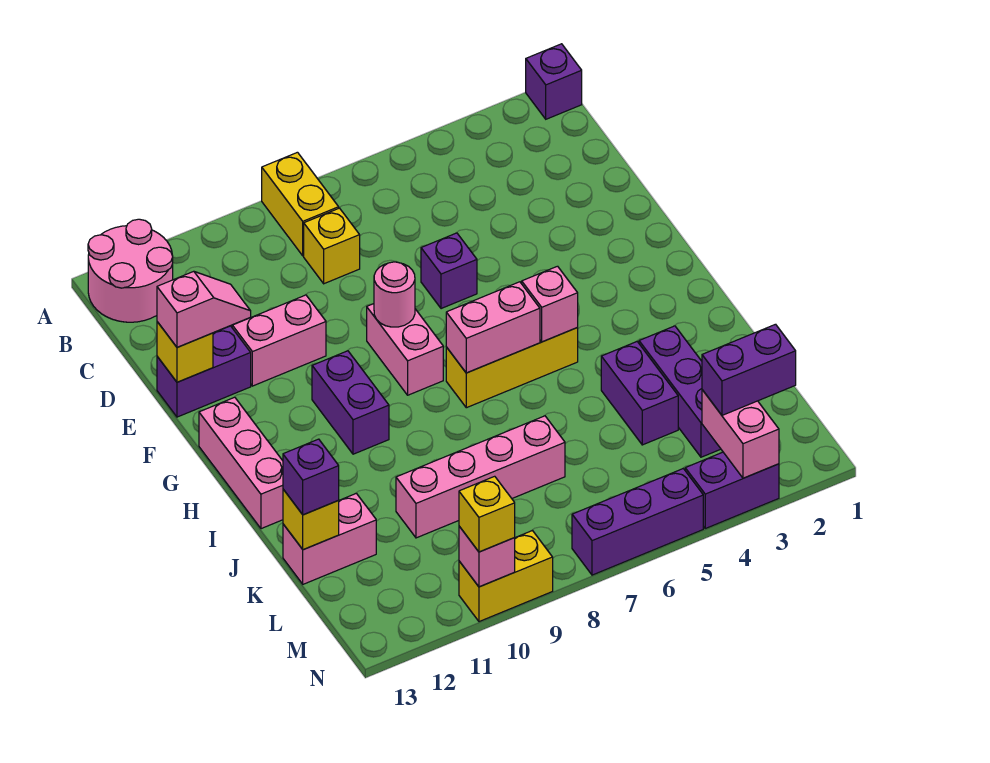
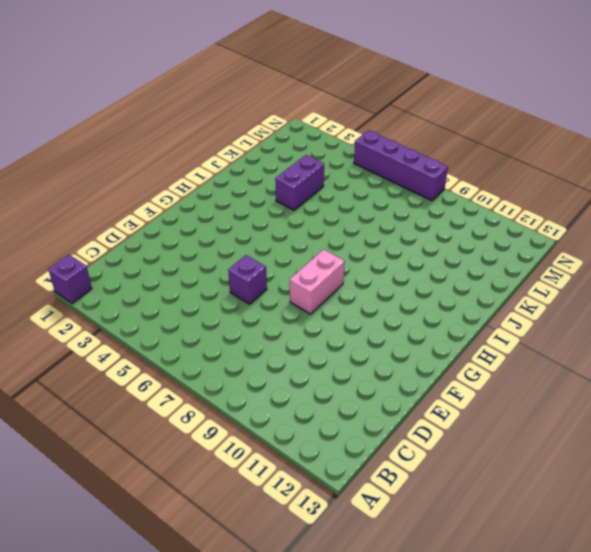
purple brick N5:N8 level 1 -> purple brick N5:N7 level 1
none -> yellow brick A8:B8 level 1
none -> pink round brick A12:B13 level 1
none -> yellow brick C8 level 1

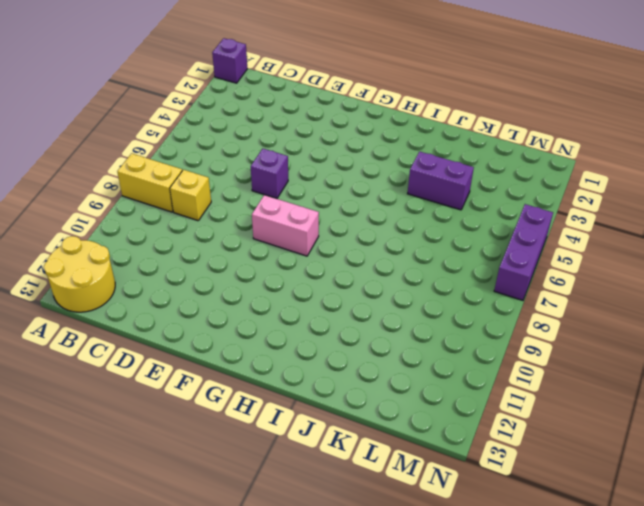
yellow round brick A12:B13 level 1 -> pink round brick A12:B13 level 1
none -> pink brick E10:E11 level 1
none -> purple brick E12:E13 level 1
none -> purple brick G10:H10 level 1

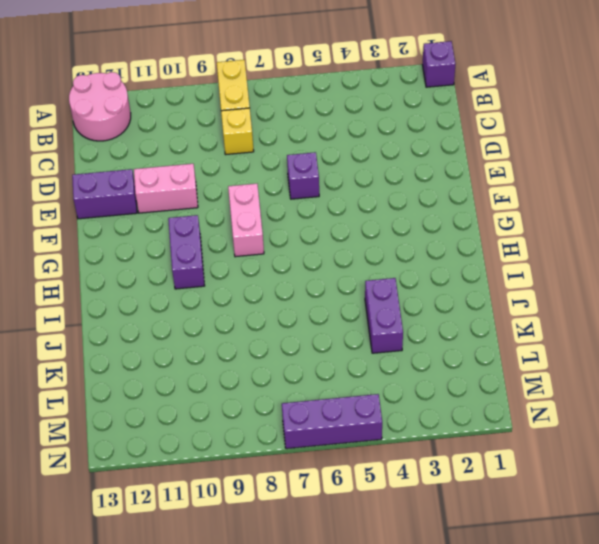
none -> pink brick G13:I13 level 1
none -> yellow brick H5:H7 level 1
none -> purple brick J3:L3 level 1

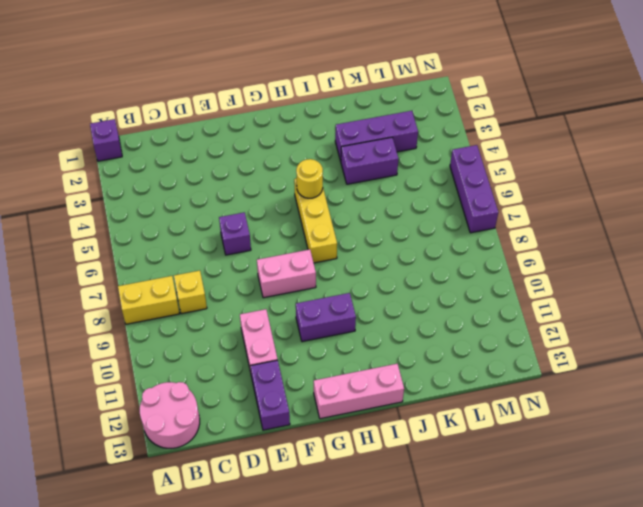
yellow round brick H5 level 2 -> pink brick H5 level 2
none -> pink brick K7:K10 level 1
none -> pink brick K12:K13 level 1
none -> purple brick N3:N4 level 1

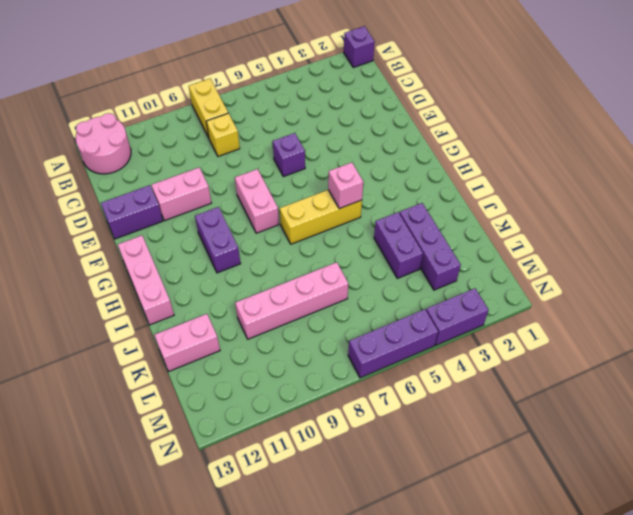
none -> yellow brick N9:N10 level 1
none -> yellow brick E13 level 2
none -> pink round brick F8 level 2

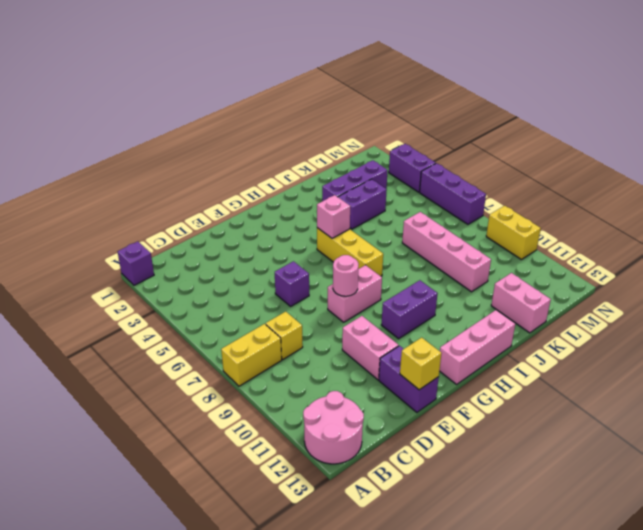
none -> pink brick H6:H7 level 2
none -> yellow brick K13 level 2
none -> pink brick M3:N3 level 2

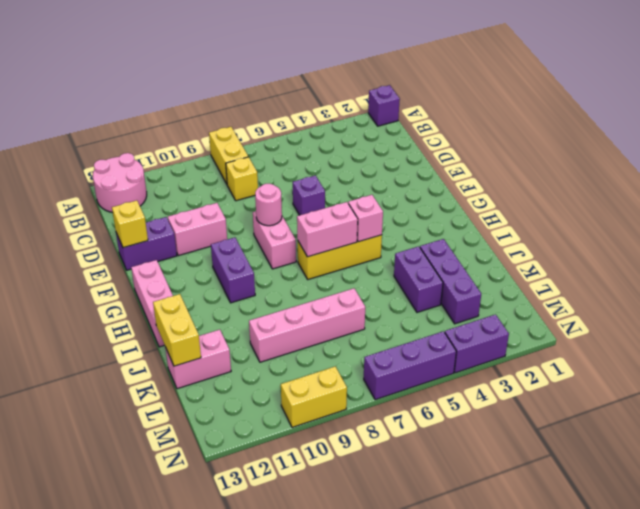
yellow brick J13:K13 level 2 -> yellow brick K13 level 2
none -> pink brick M3:N3 level 2
none -> pink brick N10 level 2
none -> pink slope E12:E13 level 3 top 13

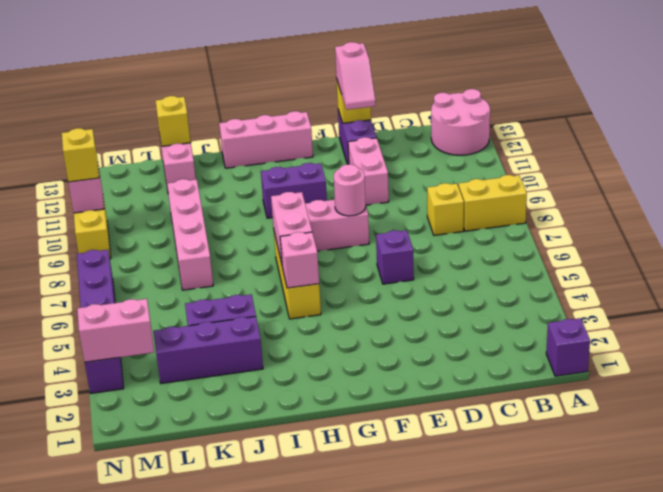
none -> purple brick K13 level 3
none -> purple brick M2:M3 level 3

